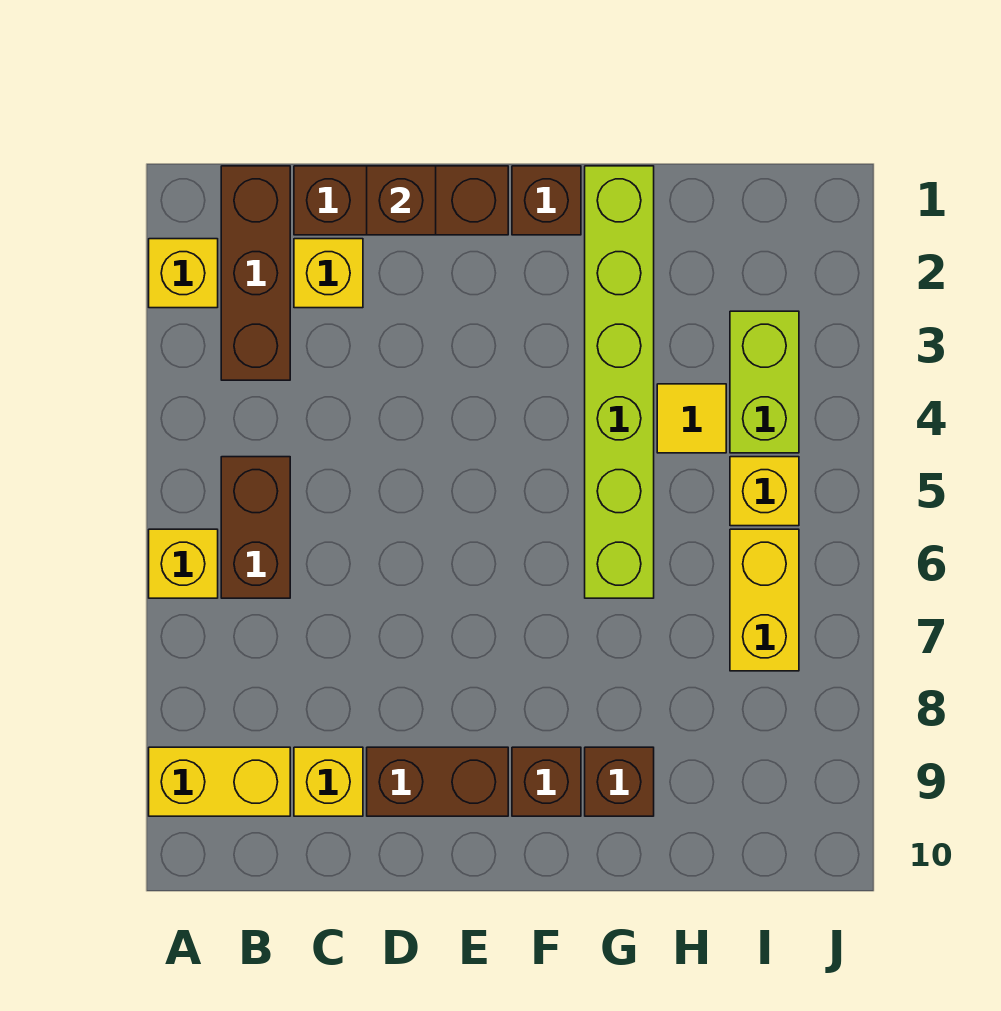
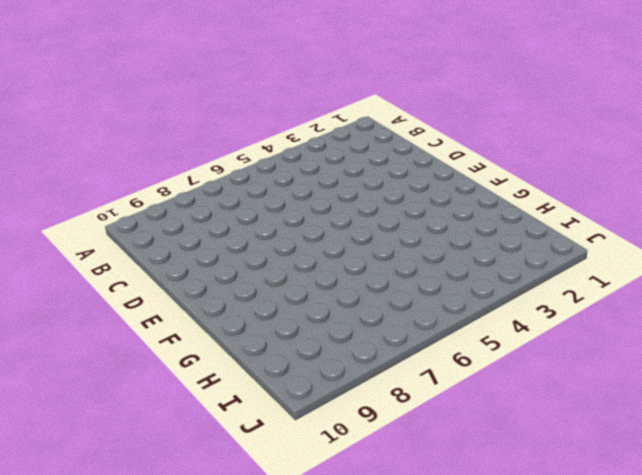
none -> yellow brick A2 level 1
none -> yellow brick A6 level 1
none -> yellow brick A9:B9 level 1

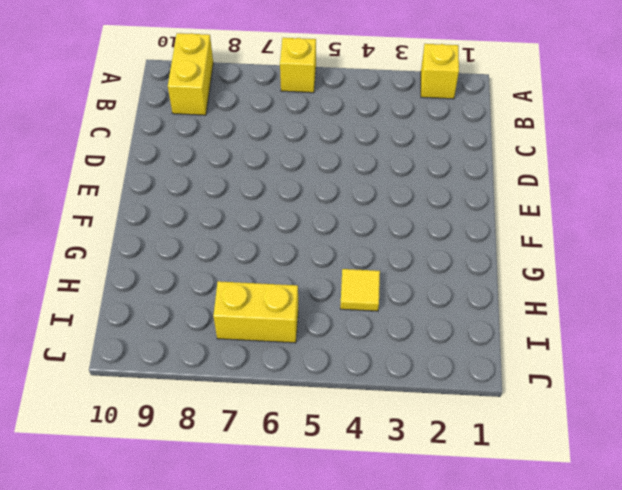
none -> brown brick B1:B3 level 1
none -> brown brick B5:B6 level 1
none -> brown brick C1:E1 level 1

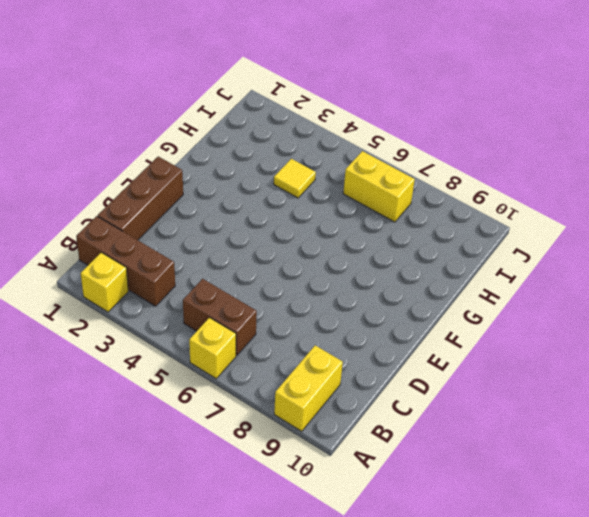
none -> yellow brick C2 level 1
none -> yellow brick C9 level 1
none -> brown brick D9:E9 level 1

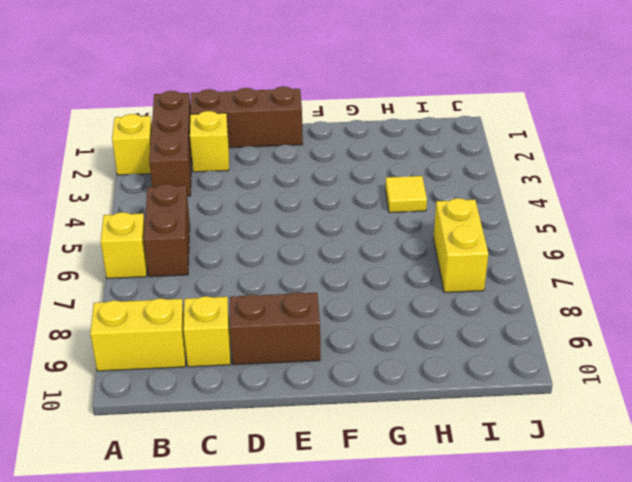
none -> brown brick F1 level 1
none -> brown brick F9 level 1
none -> lime brick G1:G6 level 1

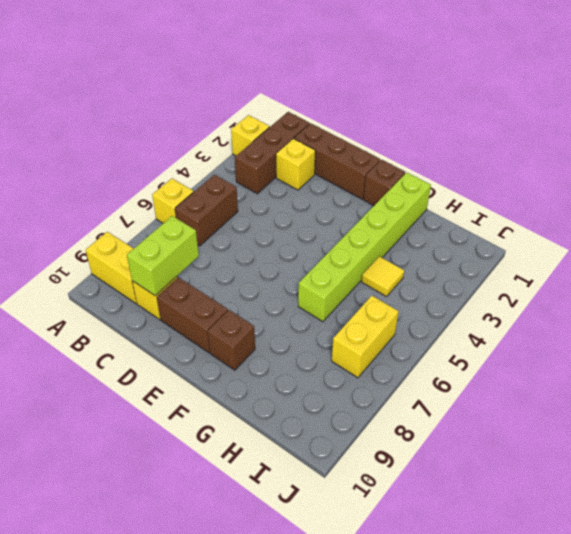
lime brick C8:C9 level 2 -> lime brick I3:I4 level 1
none -> brown brick G9 level 1
none -> yellow brick I5 level 1
none -> brown brick D1 level 2

